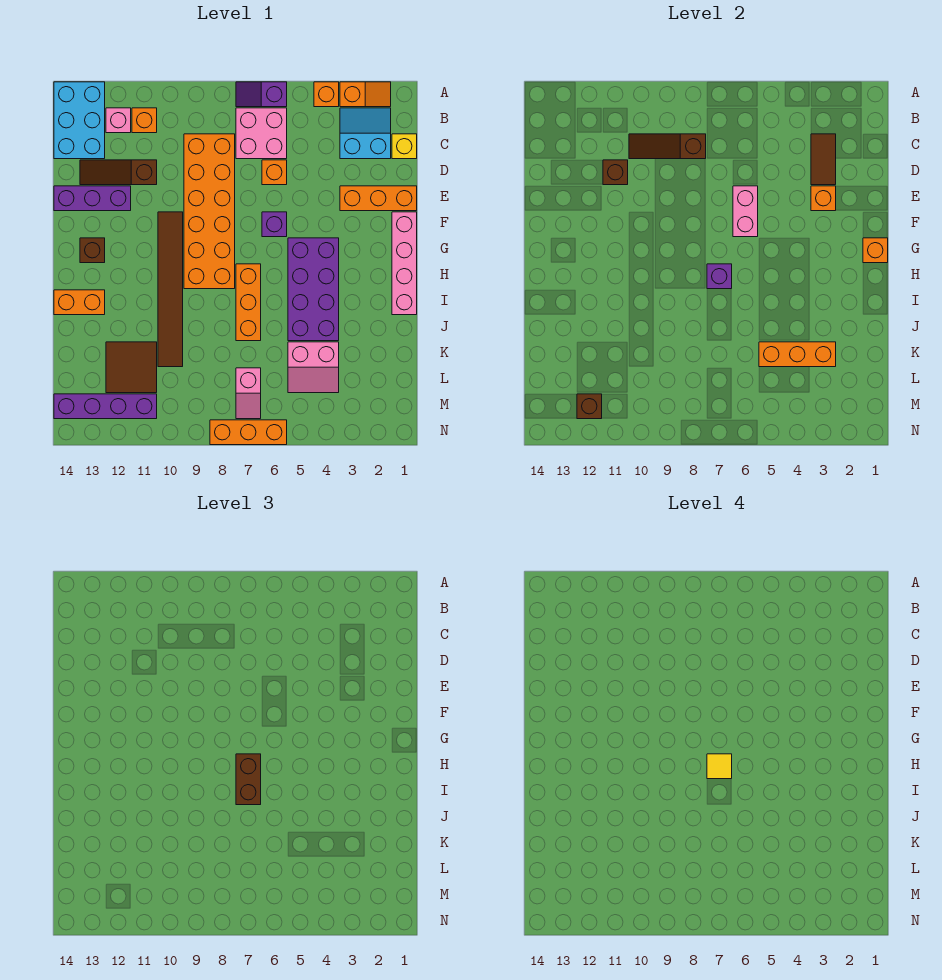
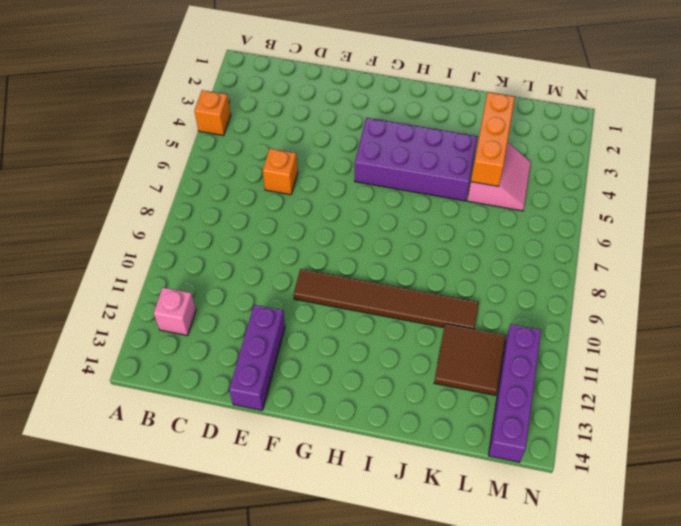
none -> orange slope A2:A3 level 1 top 3
none -> purple slope A6:A7 level 1 top 6
none -> cyan brick A13:C14 level 1
none -> cyan slope B2:C3 level 1 top C

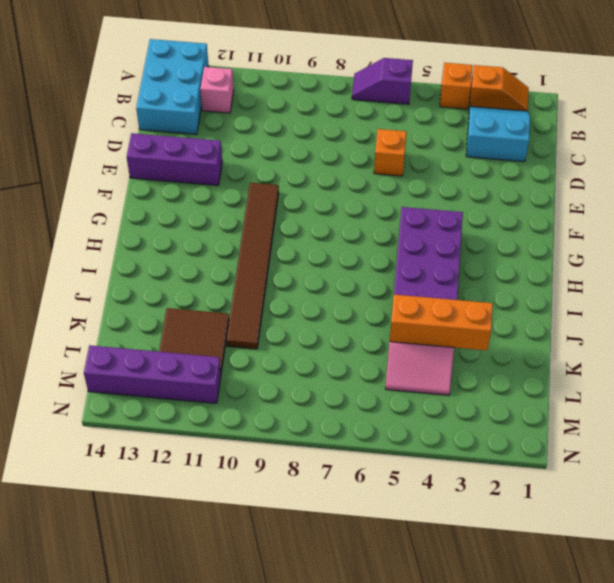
none -> pink brick B6:C7 level 1
none -> orange brick B11 level 1
none -> yellow brick C1 level 1
none -> orange brick C8:H9 level 1

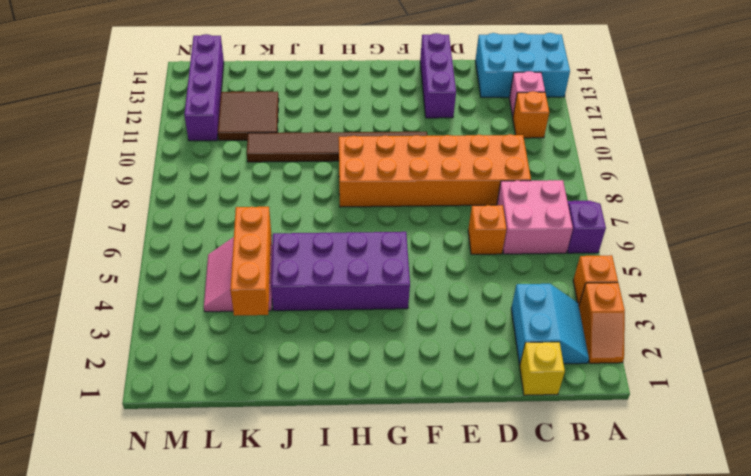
none -> brown slope D11:D13 level 1 top 11
none -> orange brick E1:E3 level 1
none -> pink brick F1:I1 level 1
none -> purple brick F6 level 1

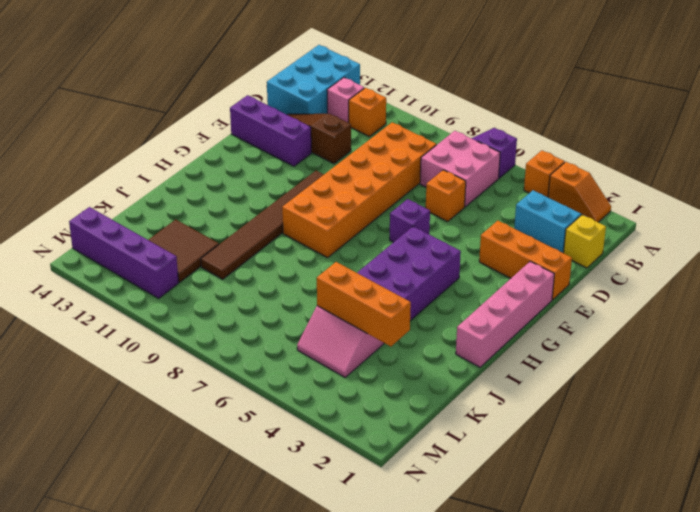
none -> brown brick G13 level 1
none -> orange brick H7:J7 level 1
none -> orange brick I13:I14 level 1
none -> pink slope L7:M7 level 1 top L

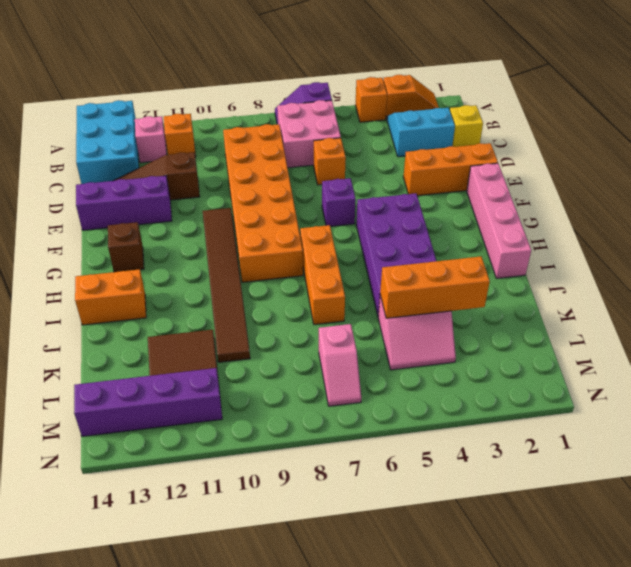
none -> orange brick N6:N8 level 1
none -> brown tile C3:D3 level 2
none -> brown slope C8:C10 level 2 top 8
none -> brown brick D11 level 2

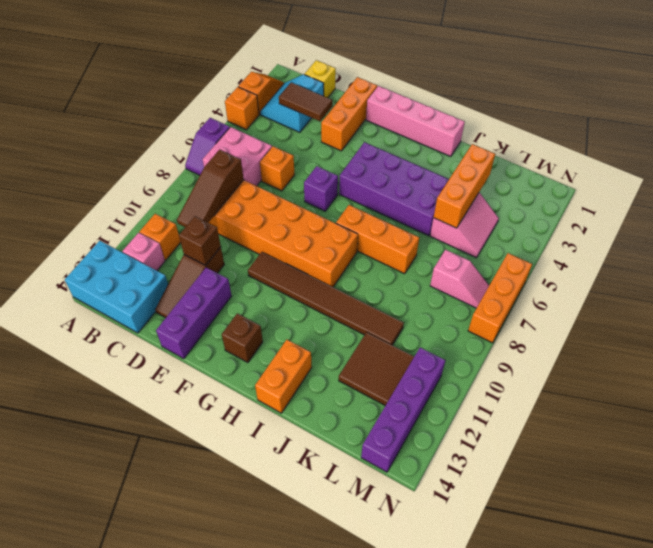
none -> orange brick E3 level 2
none -> pink brick E6:F6 level 2
none -> orange brick G1 level 2
none -> purple brick H7 level 2

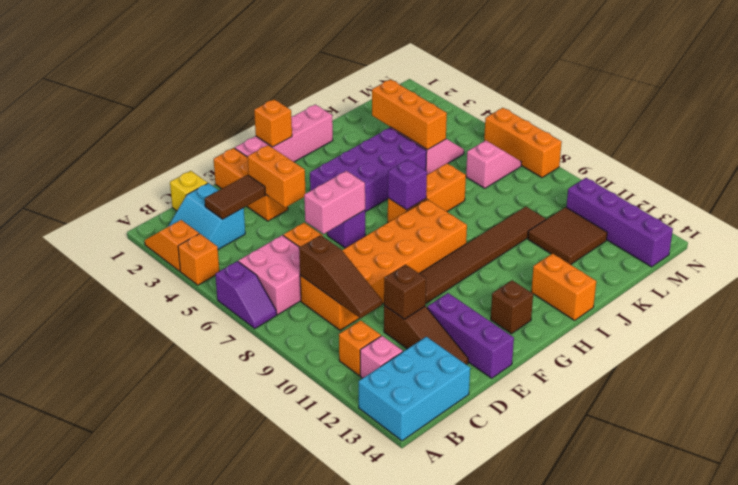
orange brick E3:E4 level 2 -> orange brick E3 level 2
none -> brown brick M12 level 2
none -> brown brick H7:I7 level 3
none -> yellow tile H7 level 4

